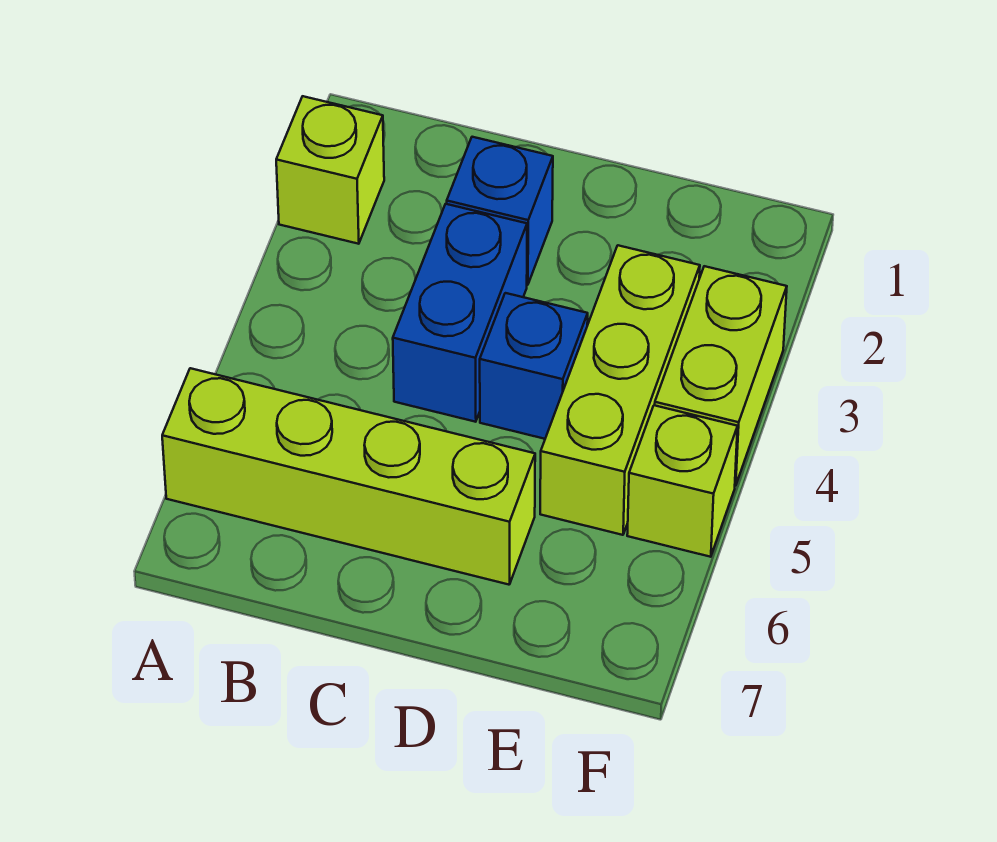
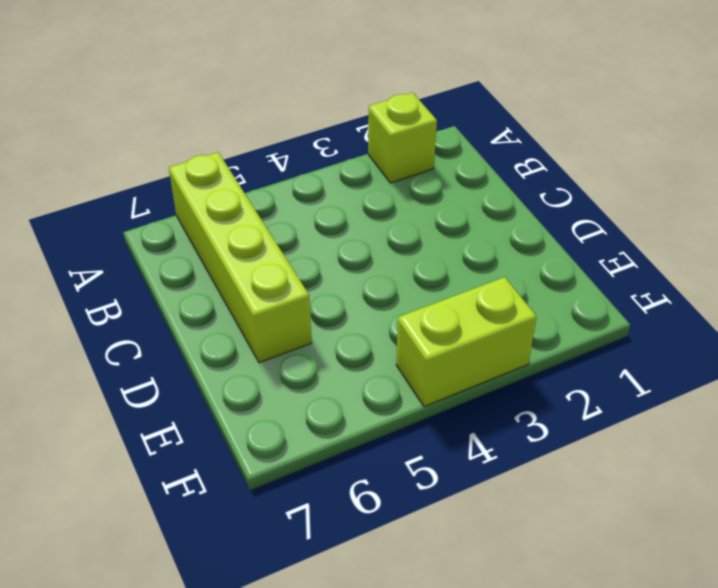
none -> blue brick C2 level 1
none -> blue brick C3:C4 level 1

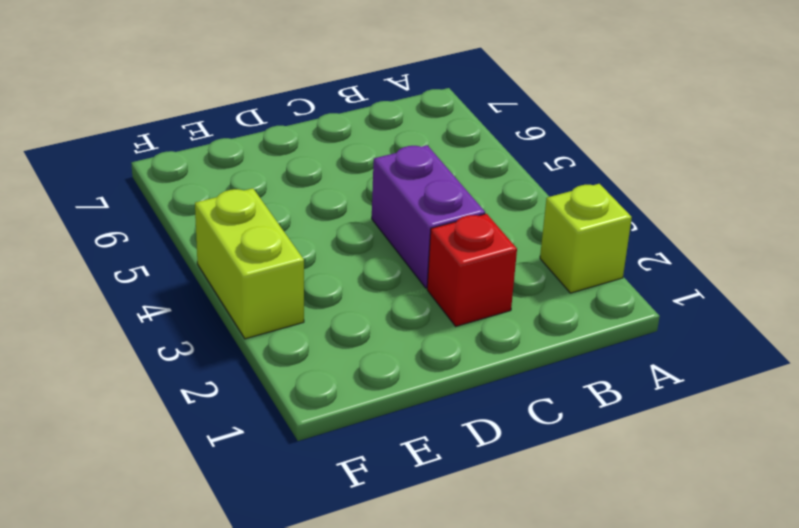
red brick C2 level 1 -> blue brick C2 level 1
purple brick C3:C4 level 1 -> blue brick C3:C4 level 1
none -> lime brick A6:D6 level 1
none -> blue brick D4 level 1

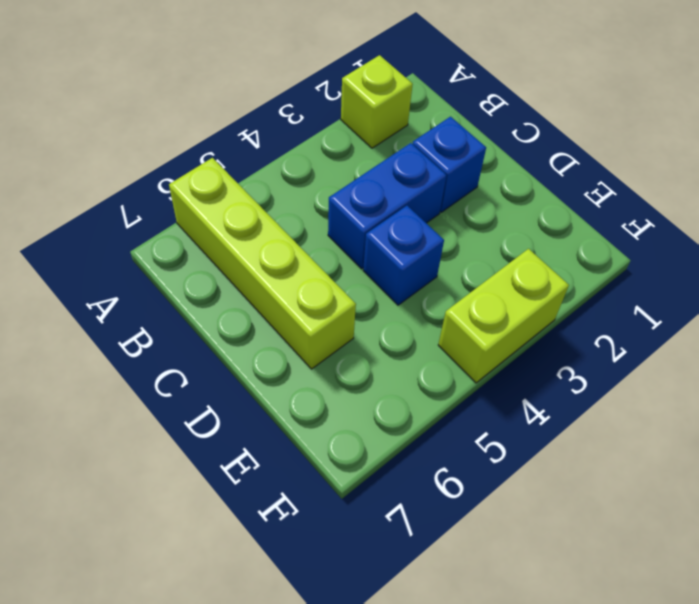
none -> lime brick E3:E5 level 1
none -> lime brick F5 level 1

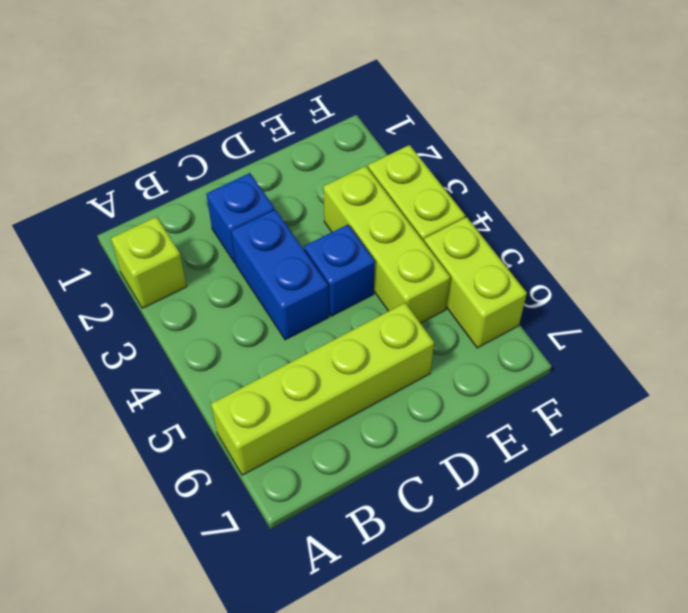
lime brick F5:F6 level 1 -> lime brick F5 level 1

